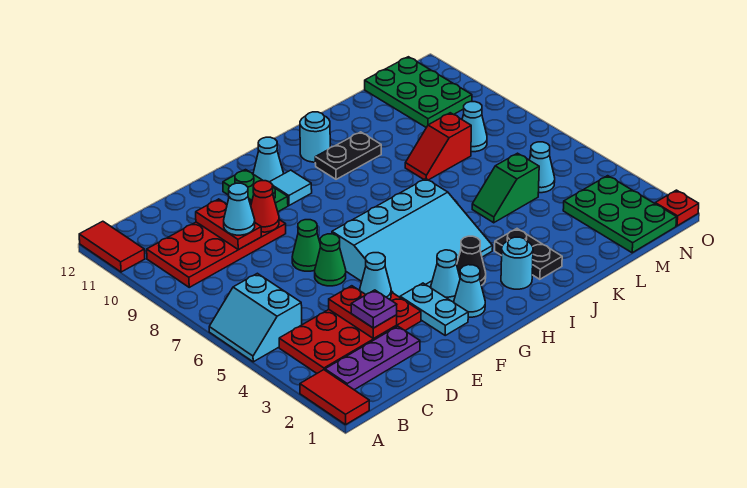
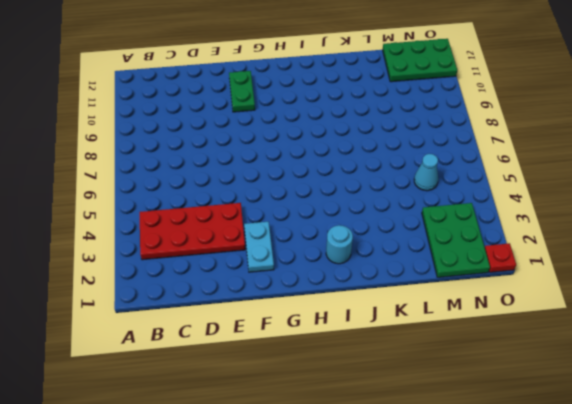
green plate M11:O12 level 1 -> green plate M10:N12 level 1
none -> red tile A1:A2 level 1
none -> cyan slope A5:B6 level 1 top B
none -> red tile A11:A12 level 1
none -> purple plate B2:D2 level 1

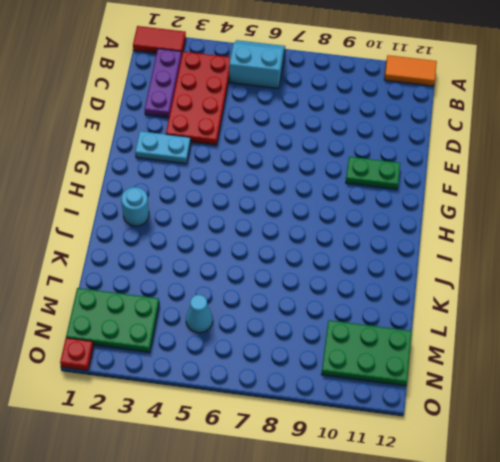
orange tile A11:A12 level 1 -> red tile A11:A12 level 1
none -> red plate B9:E10 level 1
none -> green cone E6 level 1
none -> green cone E7 level 1
none -> cyan slope F4:I6 level 1 top 6

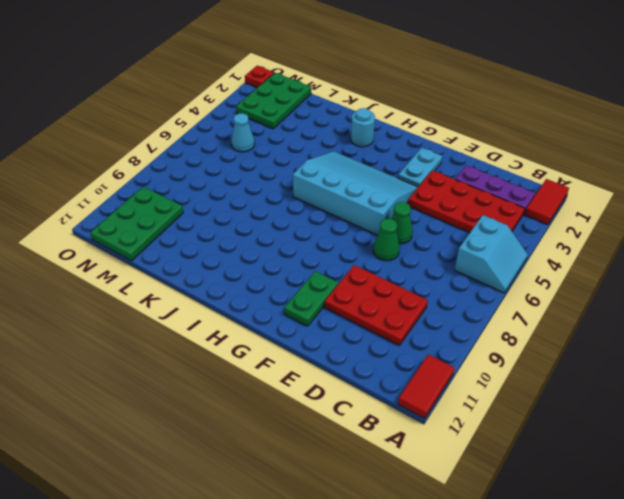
red plate C9:E10 level 1 -> red plate B9:E10 level 1
none -> cyan cone G2 level 1
none -> cyan cone G3 level 1
none -> cyan tile G10 level 1
none -> cyan cone G11 level 1

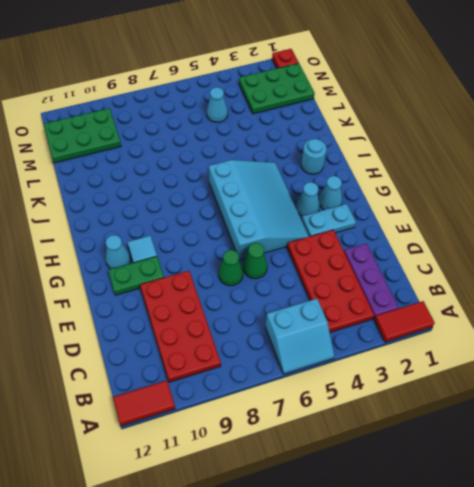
none -> black cone H3 level 1
none -> black plate I10:J10 level 1
none -> cyan round brick I11 level 1
none -> black plate J2:J3 level 1

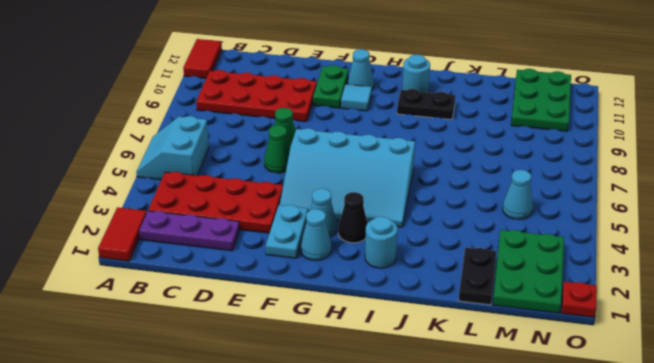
black plate L1:L2 level 1 -> black plate J2:J3 level 1
none -> green slope K5:L5 level 1 top L
none -> red slope K8:L8 level 1 top L
none -> cyan cone M8 level 1
none -> red plate D3:D4 level 2

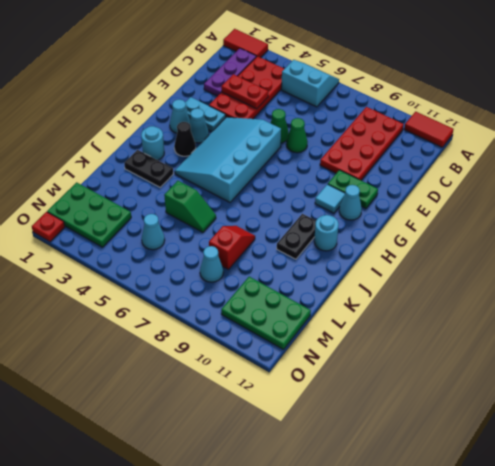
green slope K5:K6 level 1 top 5 -> green slope K5:L5 level 1 top L
none -> red plate D9:D10 level 2
none -> cyan cone E4 level 2
none -> red cone E9 level 2
none -> purple plate D3 level 3

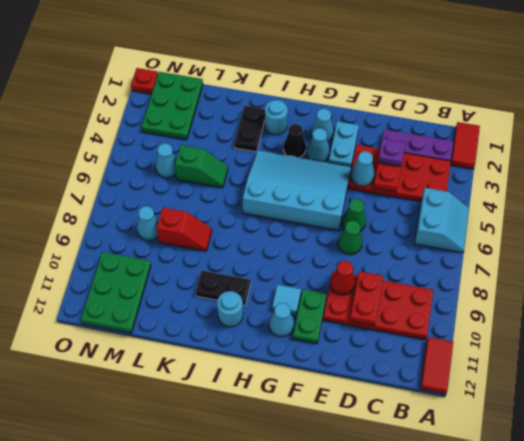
none -> cyan cone D9 level 3

